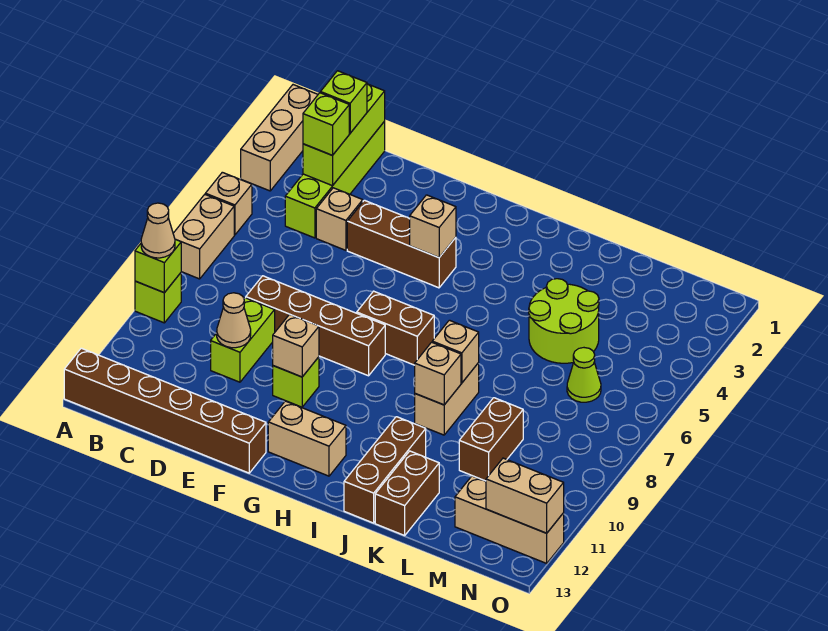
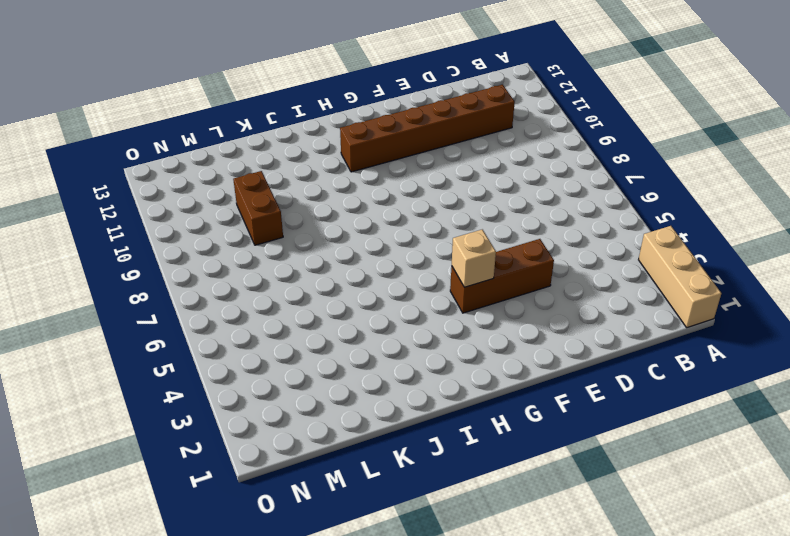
brown brick C11:H11 level 1 -> brown brick A13:F13 level 1
none -> tan brick A5 level 1
none -> tan brick A6:A7 level 1
none -> lime brick A9 level 1
none -> lime brick C1:C4 level 1

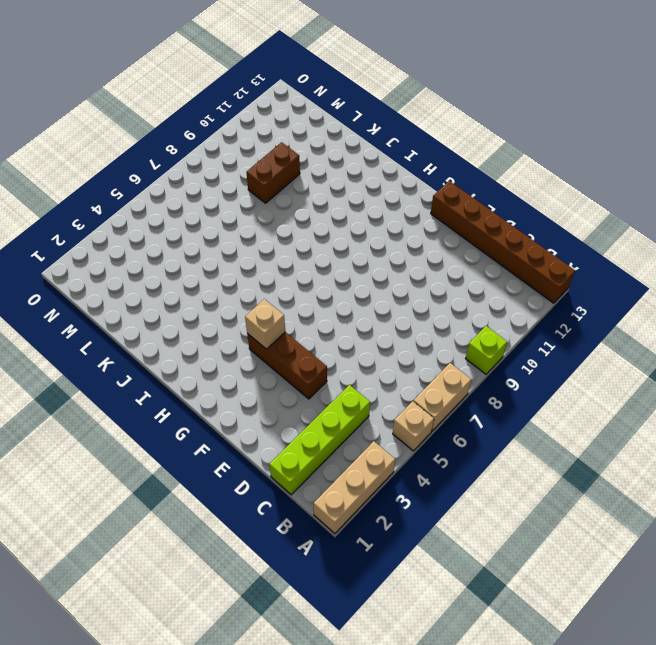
none -> tan brick D4 level 1
none -> brown brick D8:G8 level 1
none -> lime brick D9:D10 level 1
none -> lime brick F10 level 1

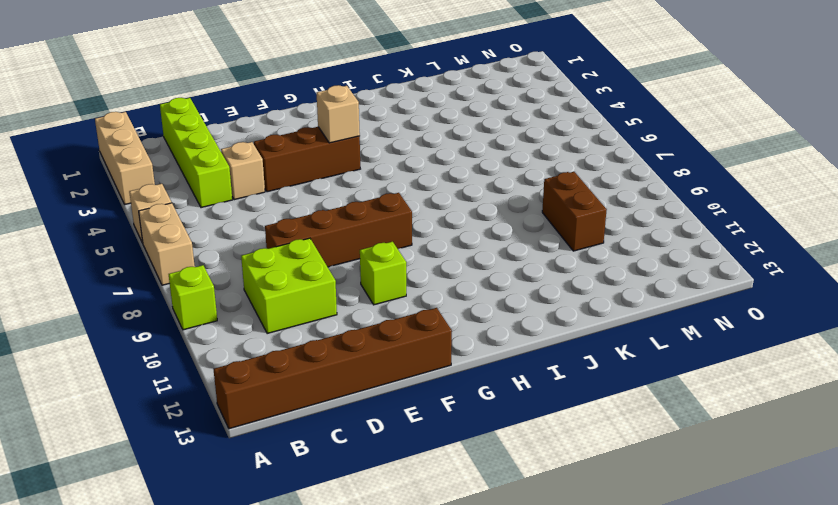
lime brick C9:D10 level 1 -> lime brick D9:D10 level 1
none -> brown brick G7:H7 level 1
none -> tan brick G12:H12 level 1
none -> tan brick J8:J9 level 1
none -> brown brick J11:J13 level 1

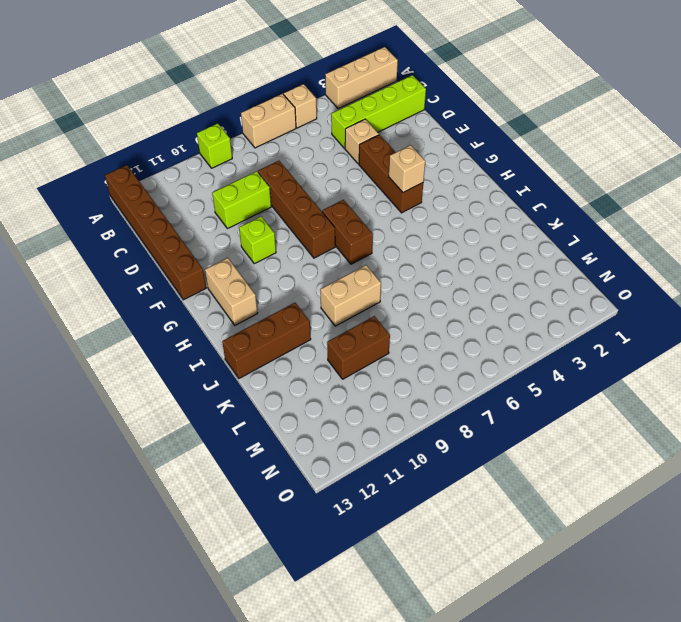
none -> lime round brick K4:L5 level 1
none -> brown brick K12:K13 level 1
none -> lime cone M6 level 1
none -> tan brick M12:O12 level 1

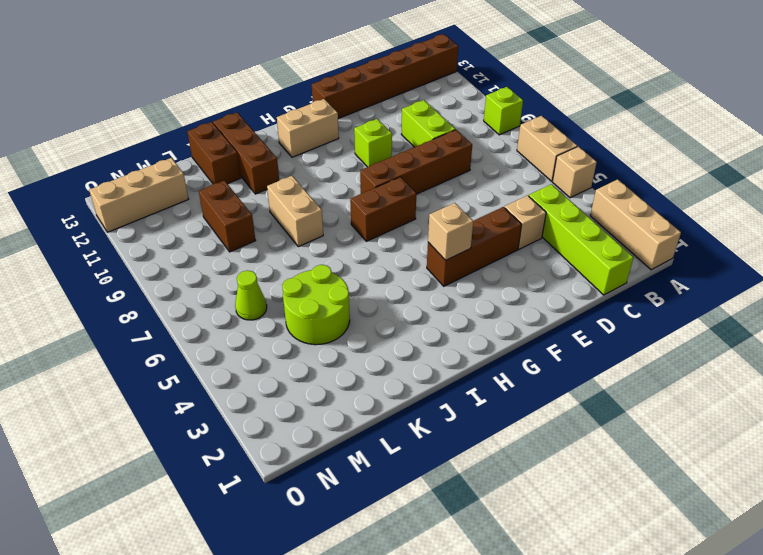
none -> lime brick A9 level 2
none -> lime brick C1:C3 level 2
none -> tan cone D10 level 2
none -> tan brick F10 level 2

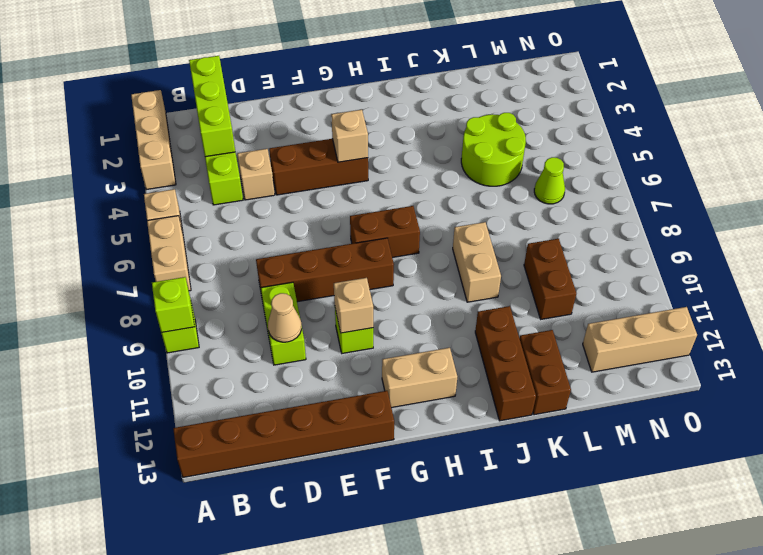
none -> tan brick J8 level 2
none -> tan brick J9 level 2
none -> tan brick N12:O12 level 2
none -> tan cone A9 level 3

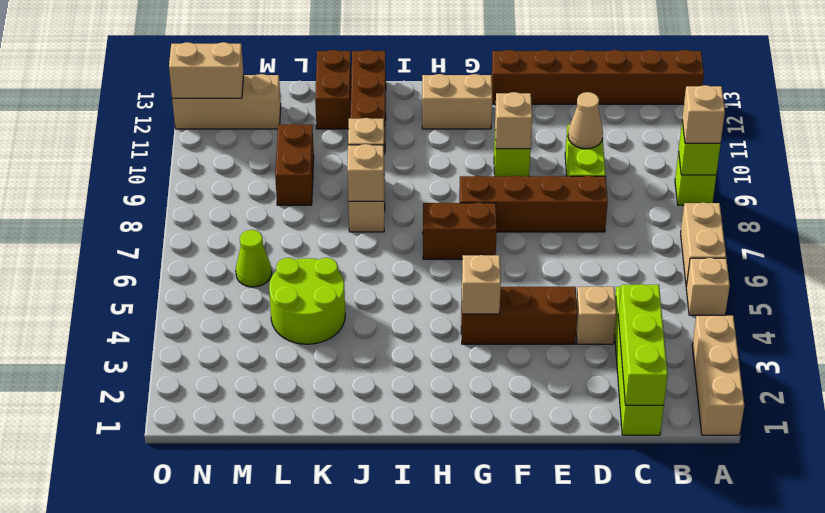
tan brick A9 level 3 -> tan cone A9 level 3
none -> lime brick C2 level 3
none -> lime brick C3 level 3

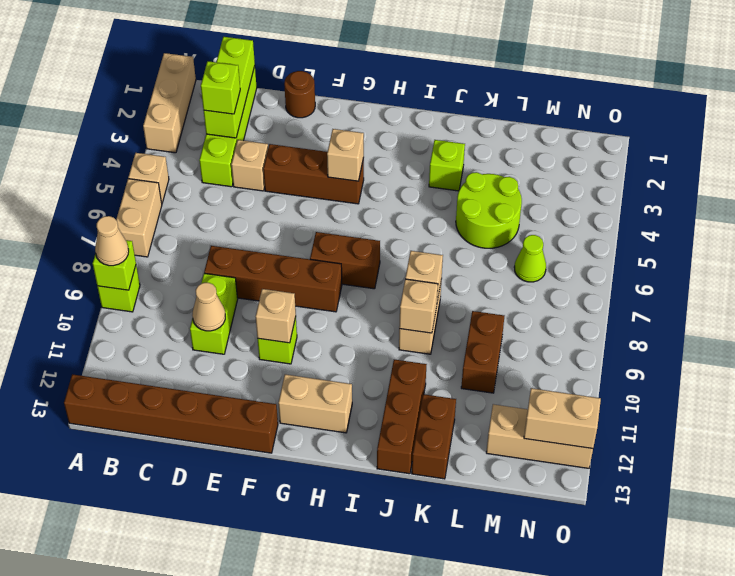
brown round brick E1 level 1 -> none
lime brick J3 level 1 -> lime brick C2 level 3

